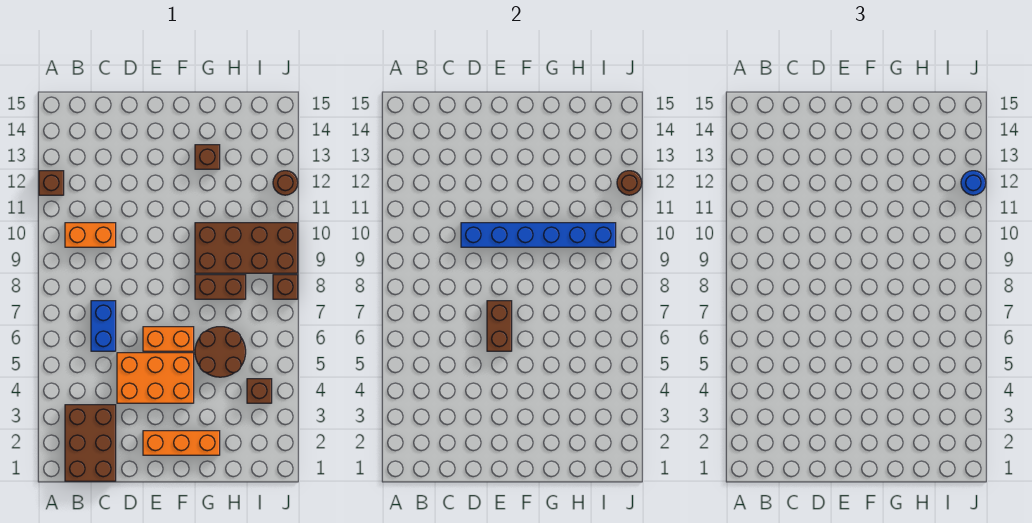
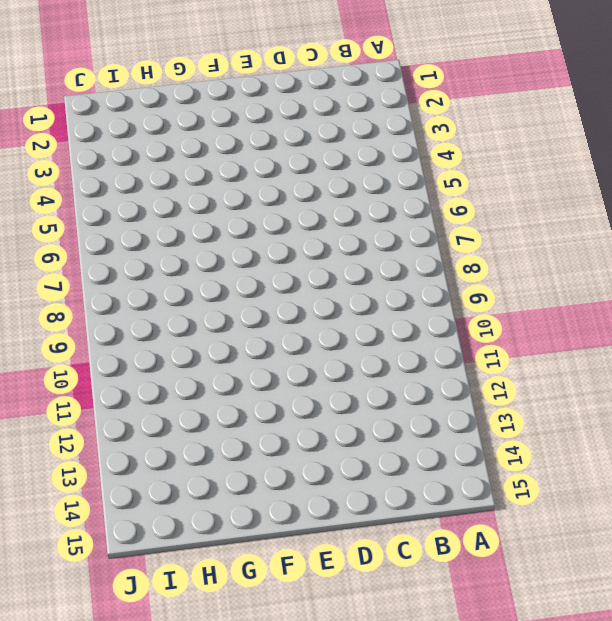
none -> brown brick A12 level 1
none -> brown brick B1:C3 level 1
none -> orange brick B10:C10 level 1

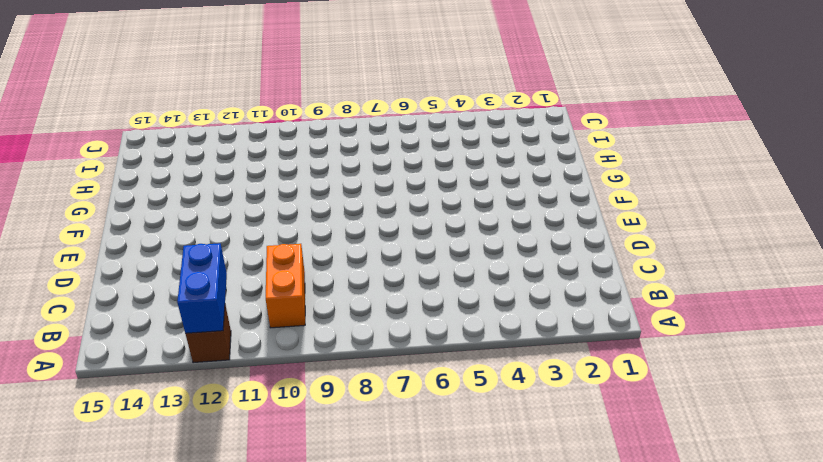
blue brick A12:B12 level 2 -> blue brick C6:C7 level 1
none -> brown brick B1:C3 level 1
none -> orange brick D4:F5 level 1
none -> orange brick E2:G2 level 1

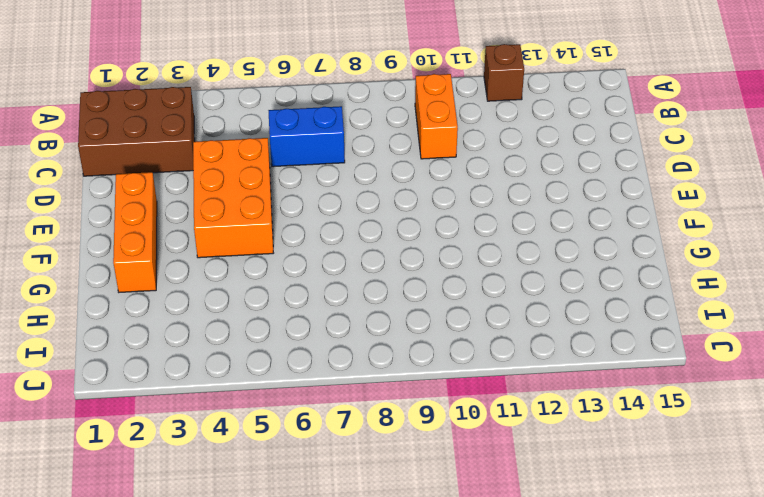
none -> orange brick E6:F6 level 1
none -> brown round brick G5:H6 level 1
none -> brown brick G8:H8 level 1

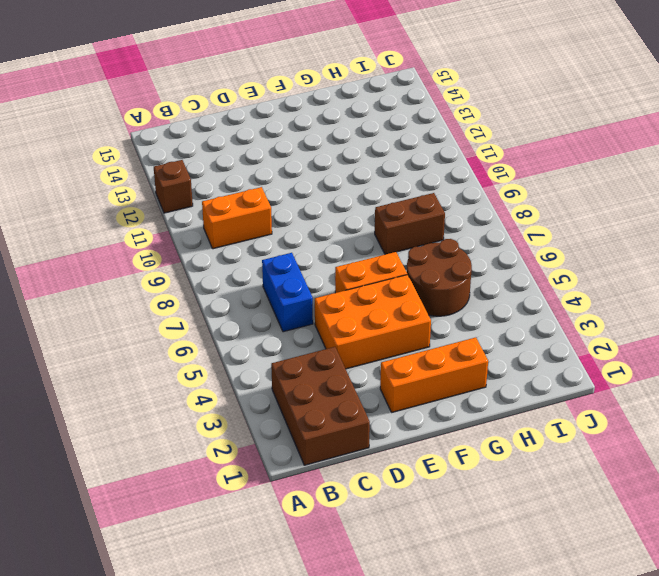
none -> brown brick G9:J10 level 1
none -> brown brick G13 level 1
none -> brown brick I4 level 1

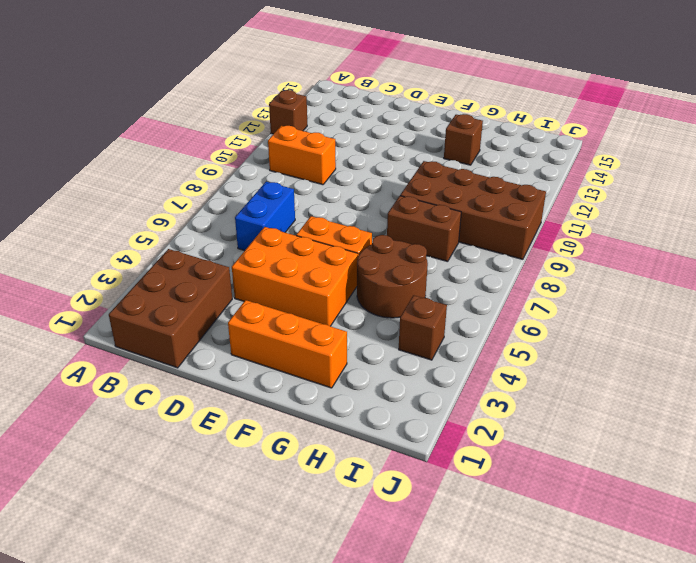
none -> brown brick J8 level 1
none -> brown round brick J12 level 1
none -> blue brick D10:I10 level 2

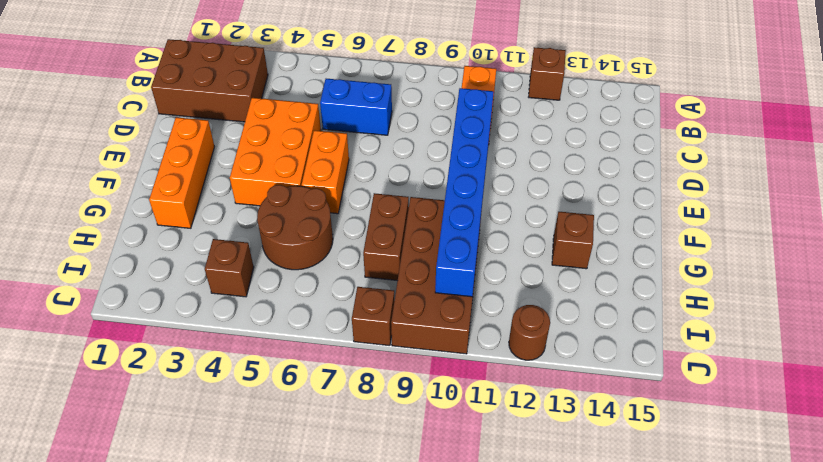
none -> brown brick E6:E7 level 2
none -> brown round brick J12 level 2
none -> blue round brick J12 level 3

